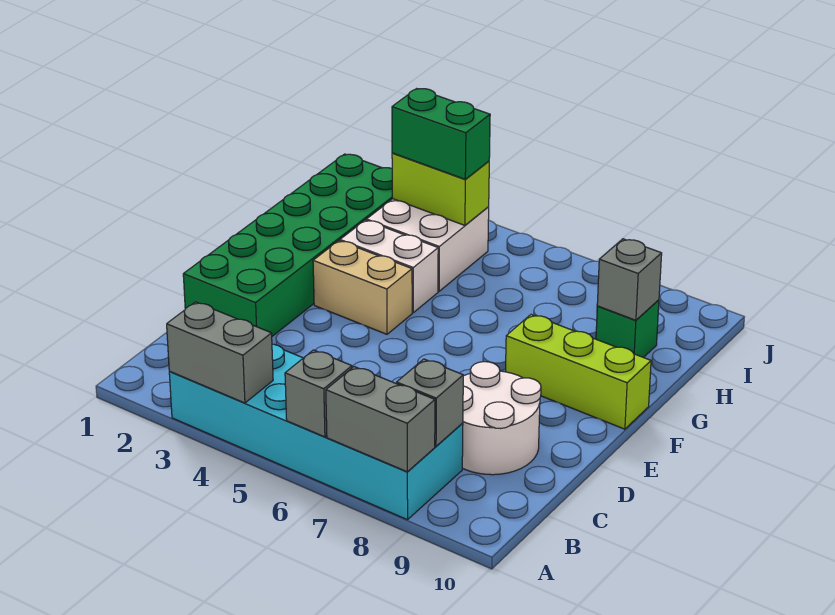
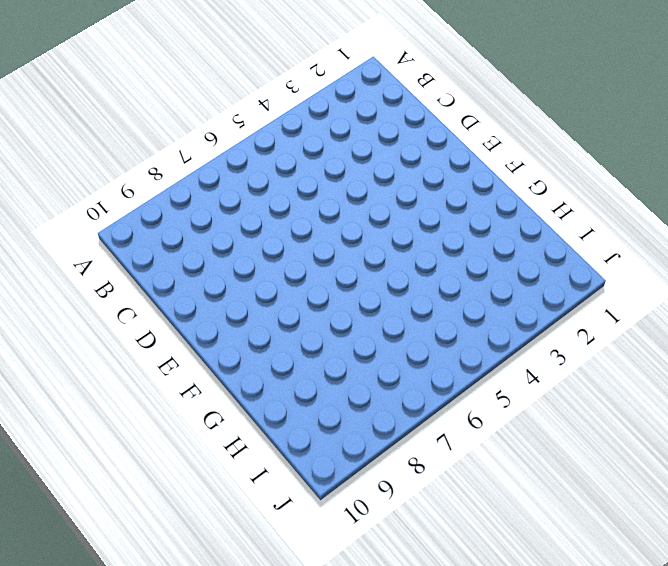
none -> cyan brick A3:B8 level 1
none -> white round brick C8:D9 level 1
none -> green brick D1:I2 level 1

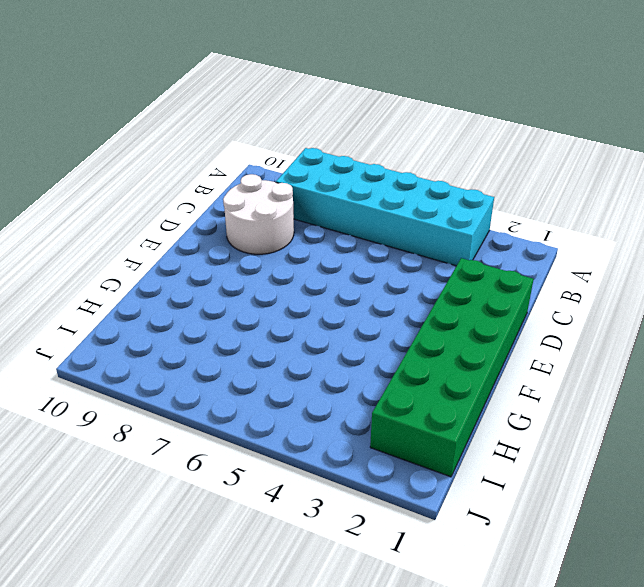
none -> tan brick F3:F4 level 1
none -> lime brick F8:F10 level 1
none -> white brick G3:G4 level 1

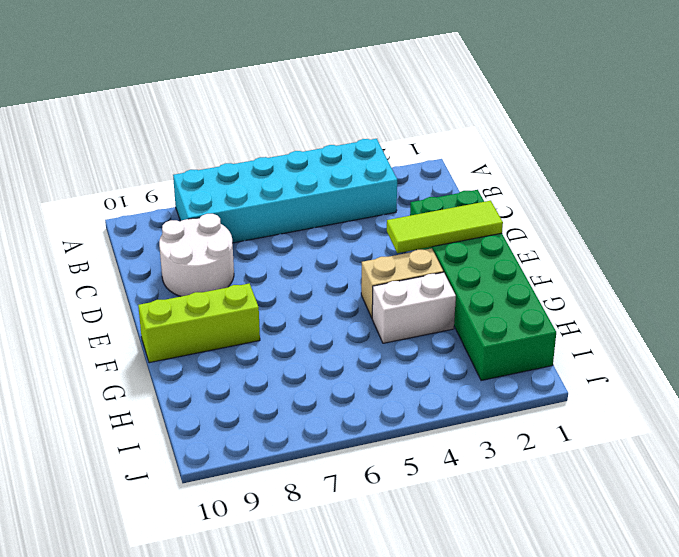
lime tile E1:E3 level 2 -> none
none -> white brick H3:I4 level 1
none -> green brick H9 level 1
none -> grey brick A3:A4 level 2

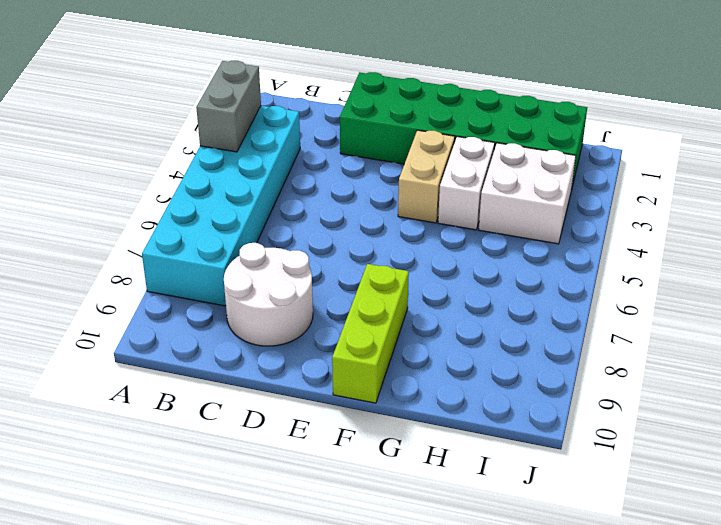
none -> green brick H9 level 1
none -> grey brick A6 level 2
none -> grey brick A7:A8 level 2

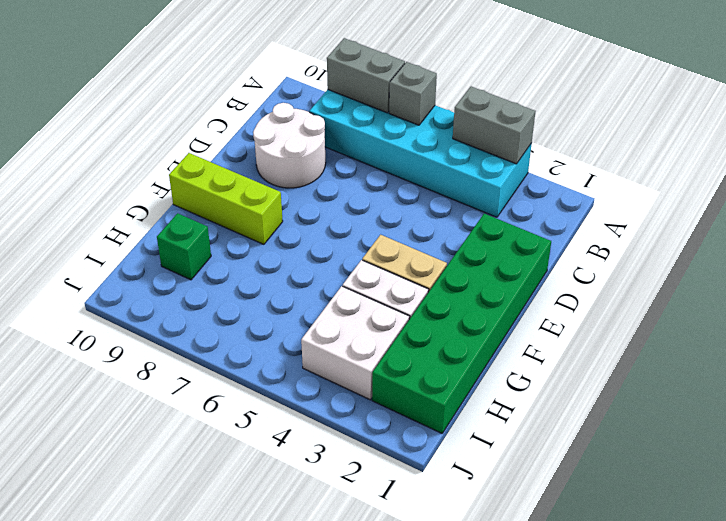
none -> grey brick B8 level 2
none -> grey brick H9 level 2
none -> lime brick I3:I4 level 2

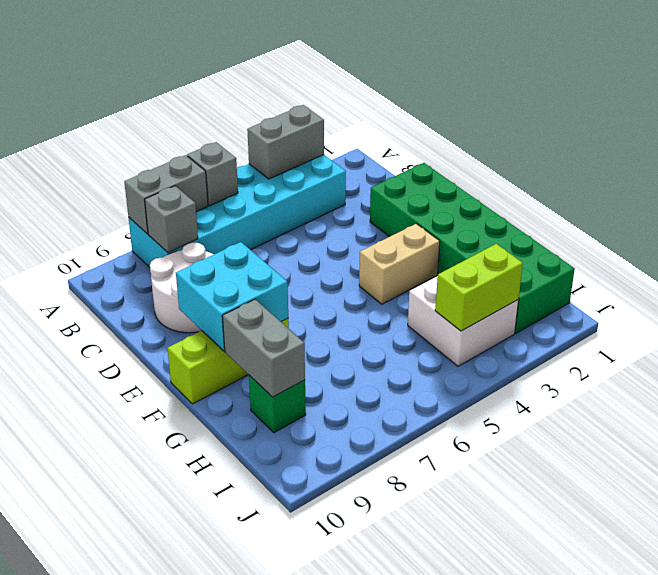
cyan brick E8:F9 level 2 -> none
grey brick G9:H9 level 2 -> grey brick H9 level 2
none -> white brick G3:G4 level 1
none -> green brick I3:I4 level 3

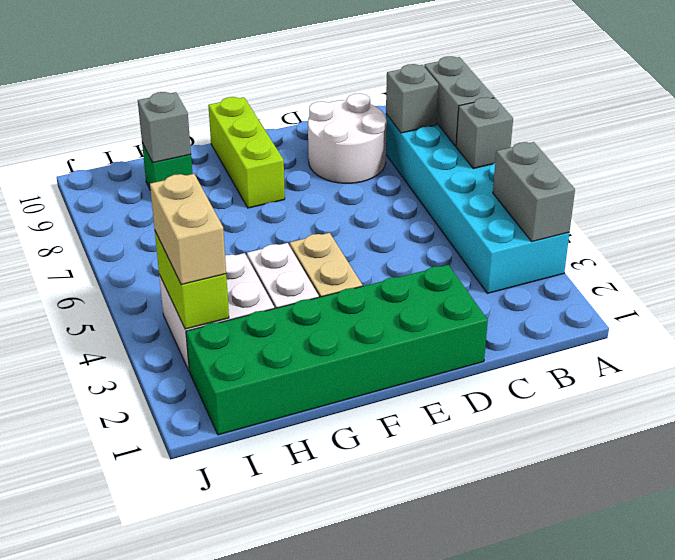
tan brick I3:I4 level 3 -> green brick I3:I4 level 3

